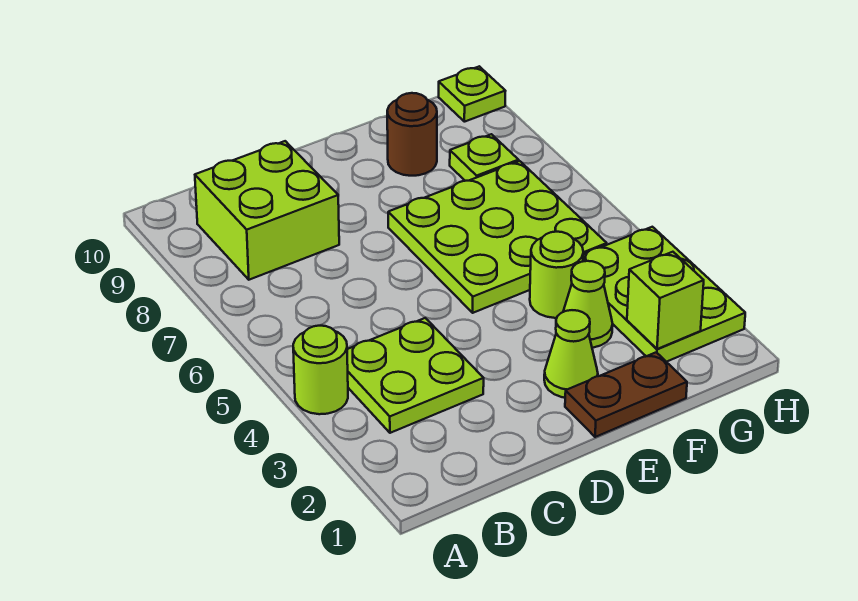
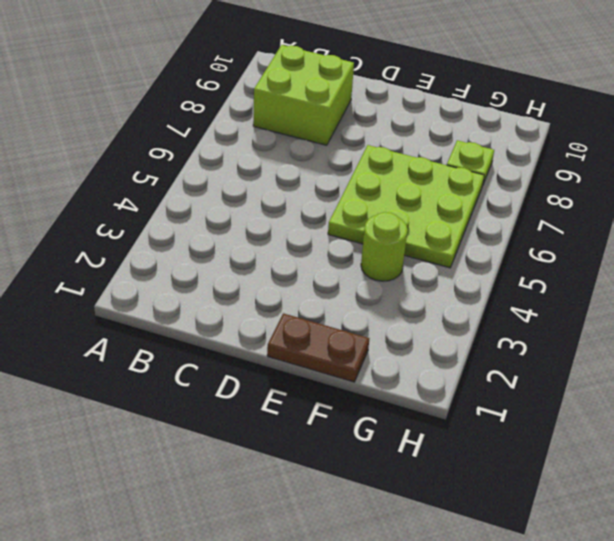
none -> lime round brick A4 level 1
none -> lime plate B3:C4 level 1
none -> lime cone E2 level 1

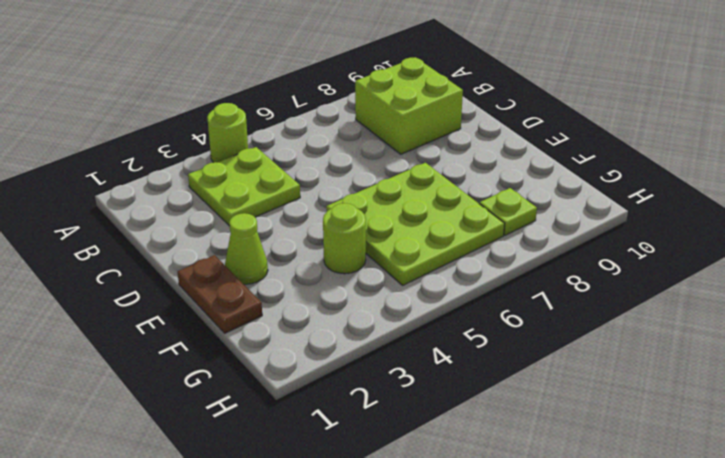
none -> lime cone F3 level 1
none -> brown round brick F9 level 1
none -> lime plate G2:H4 level 1

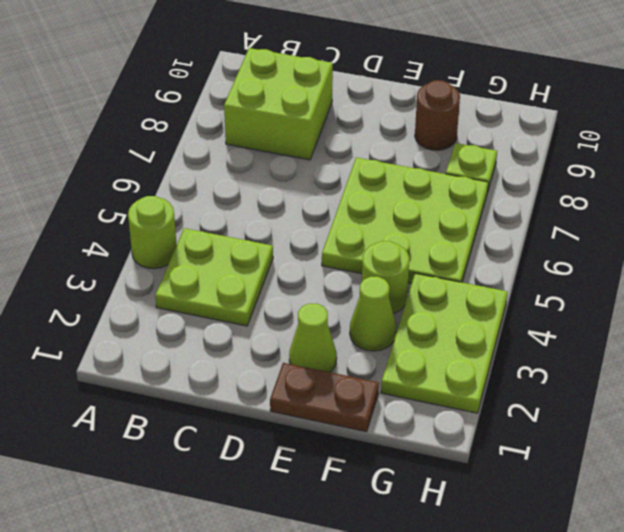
none -> lime plate H10 level 1
none -> lime brick G2 level 2

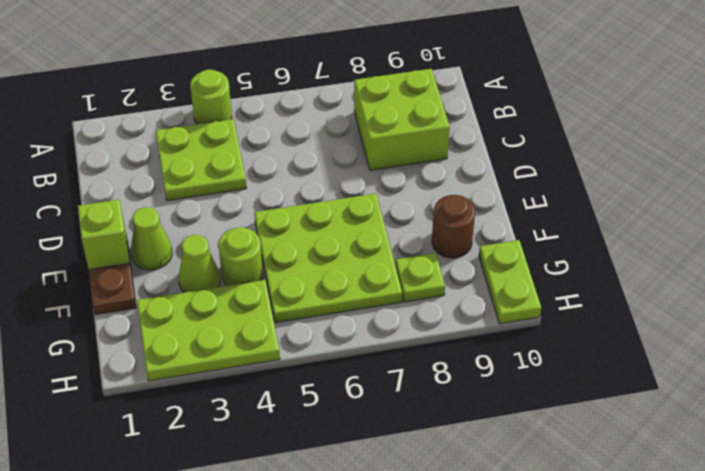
lime brick E1 level 2 -> lime brick G2 level 2
lime plate G10:H10 level 1 -> lime plate H10 level 1

